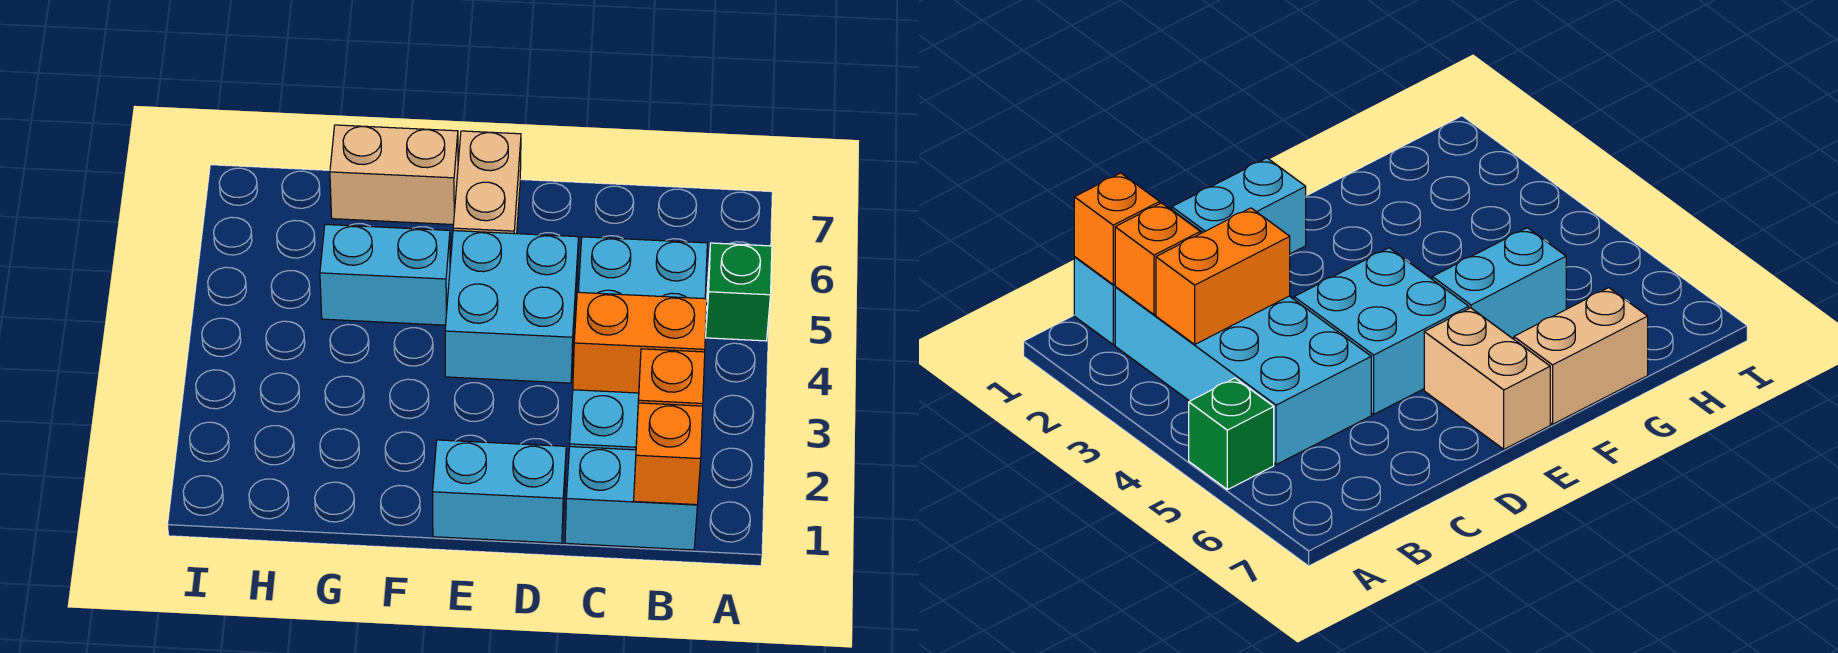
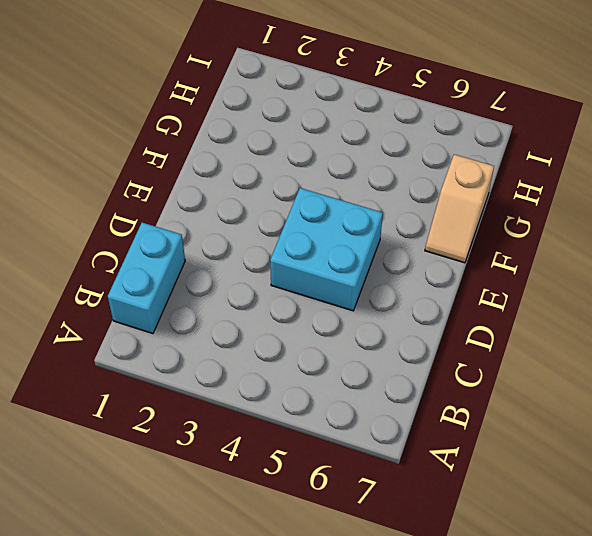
tan slope F7:G7 level 1 top G -> tan brick F7:G7 level 1
none -> green brick A5 level 1
none -> cyan brick B2:C5 level 1

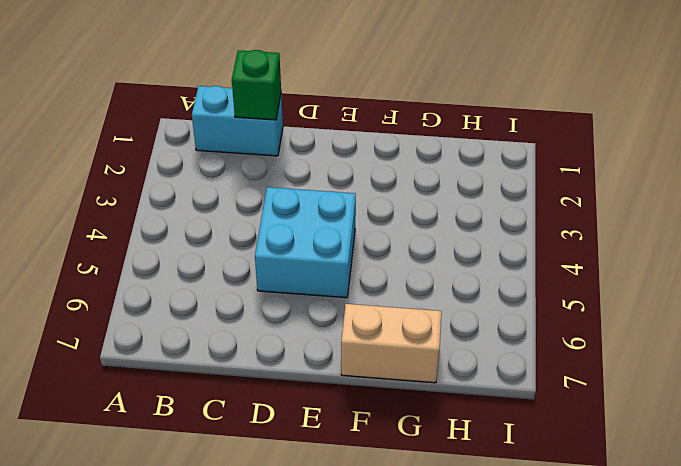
green brick C1 level 2 -> green brick A5 level 1
none -> cyan brick B2:C5 level 1
none -> cyan brick D1:E1 level 1

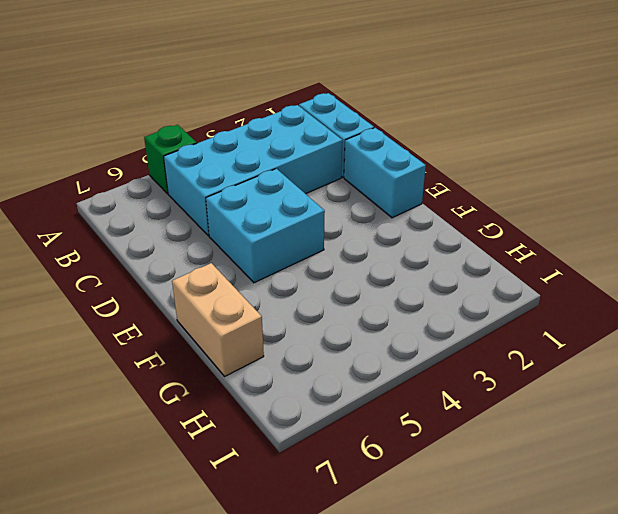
none -> tan brick E6:E7 level 1
none -> cyan brick F5:G5 level 1

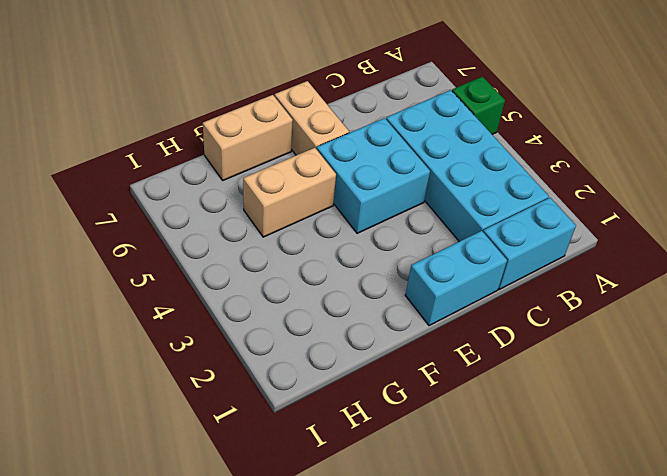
tan brick F5:G5 level 1 -> cyan brick F5:G5 level 1
none -> orange brick B1 level 2
none -> orange brick B2 level 2

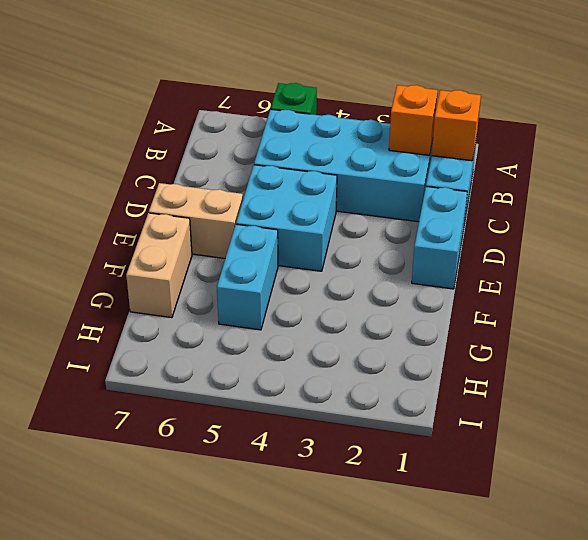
none -> orange brick B3:C3 level 2

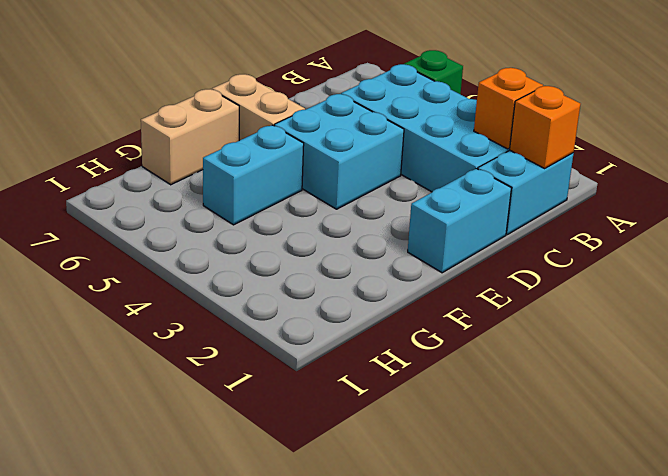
none -> orange brick B3:C3 level 2

